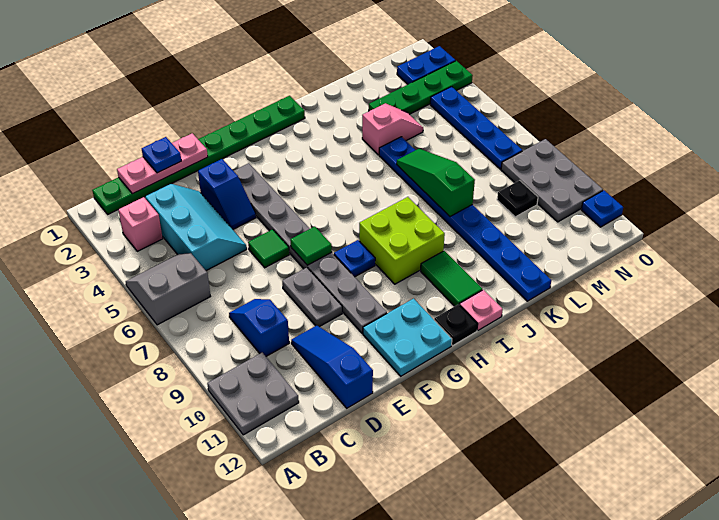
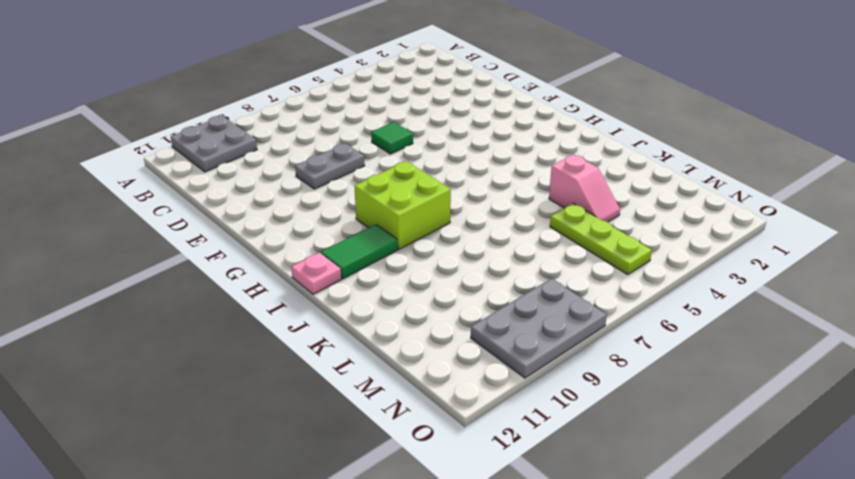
lime plate L5:N5 level 1 -> blue plate N4:N7 level 1
none -> grey slope A5:B6 level 1 top 6
none -> green plate B1:I1 level 1
none -> pink brick B3 level 1

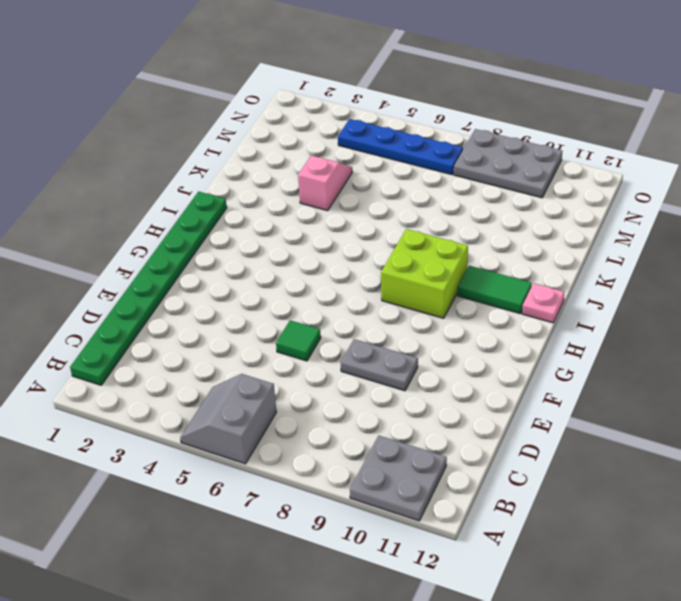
none -> pink brick B3 level 1
none -> cyan slope C3:D5 level 1 top C
none -> blue slope C8:C9 level 1 top 9

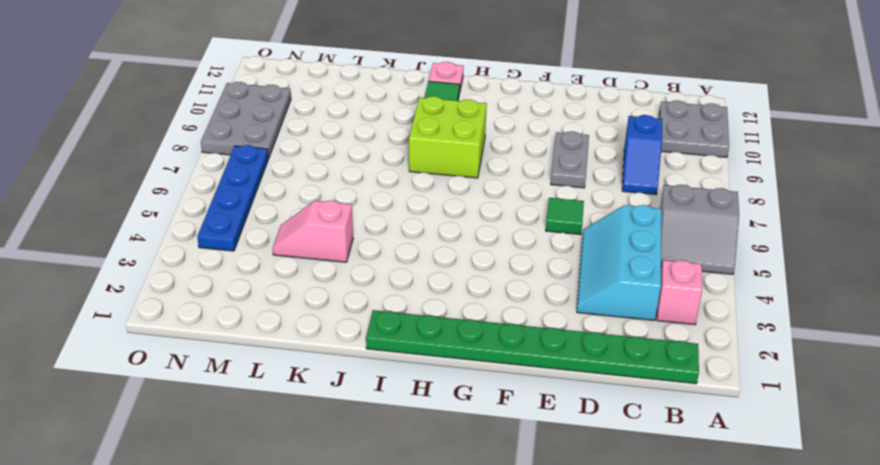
none -> blue slope D10:D12 level 1 top 12
none -> blue slope E3:E4 level 1 top 3
none -> grey plate F3:F10 level 1

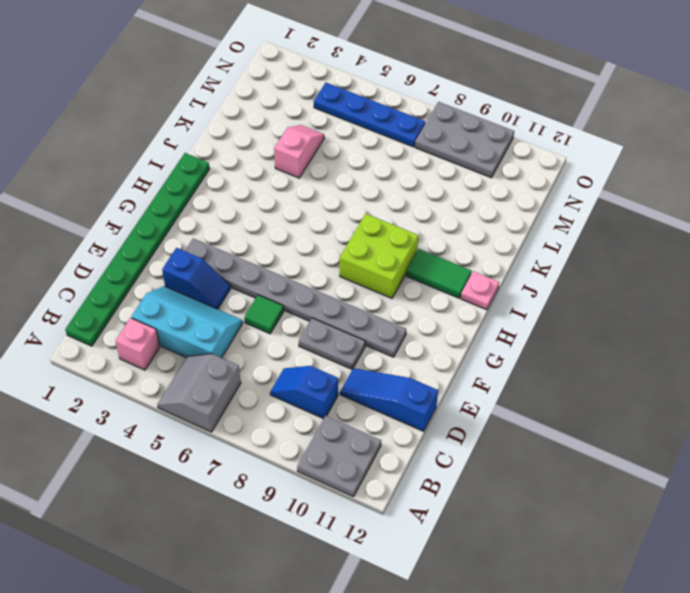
none -> cyan plate F11:G12 level 1
none -> blue plate G8 level 1
none -> black plate H12 level 1

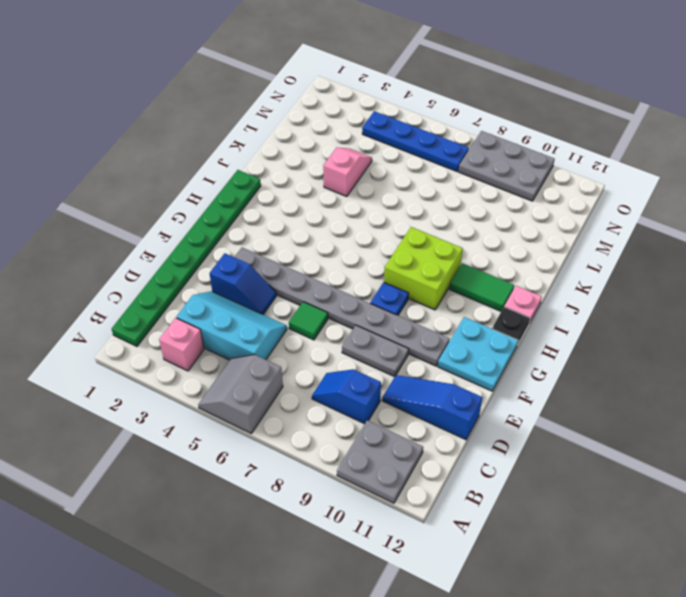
none -> blue plate K5:K12 level 1
none -> green plate L3:O3 level 1
none -> black plate M9 level 1

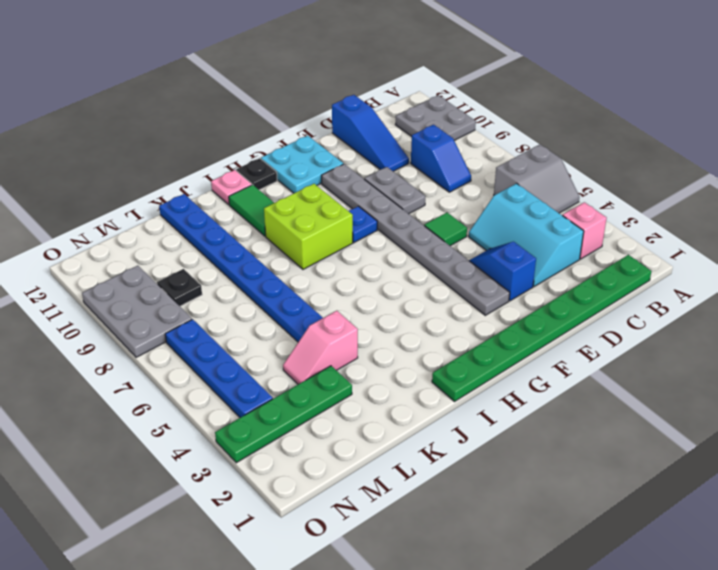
none -> blue plate N2:O2 level 1
none -> blue plate O11 level 1
none -> pink plate C1:E1 level 2

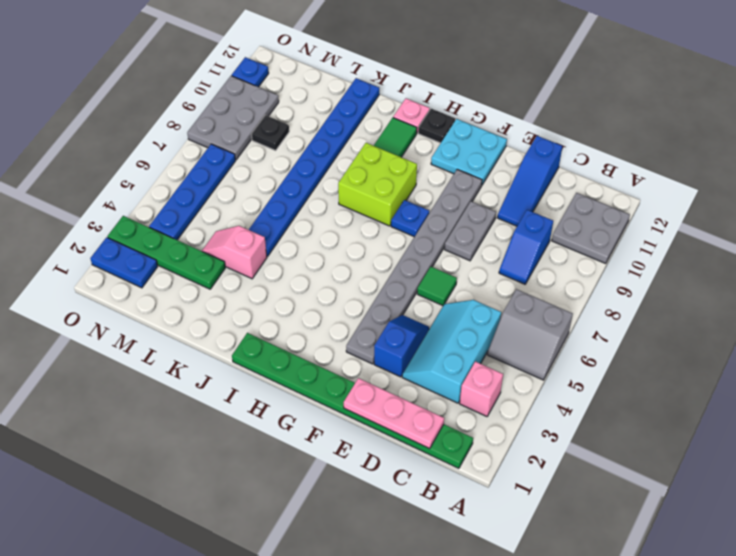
none -> green tile F7 level 2
none -> green slope K6:K8 level 2 top 8
none -> blue plate D1 level 3

